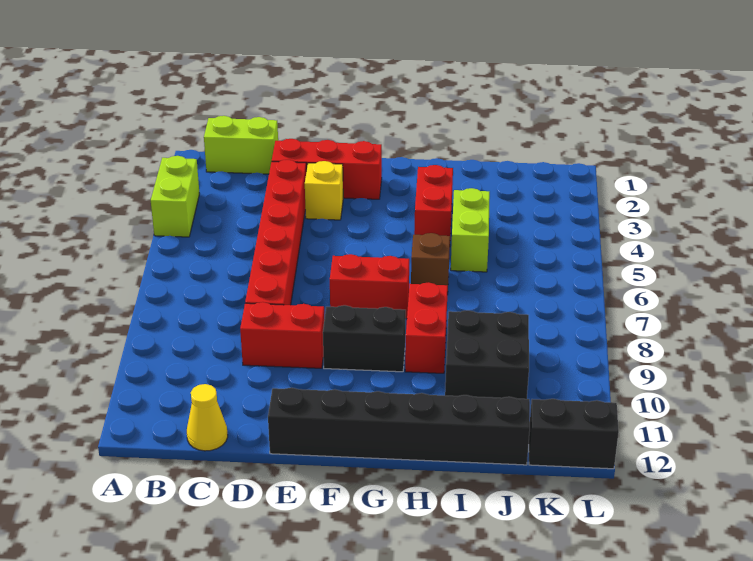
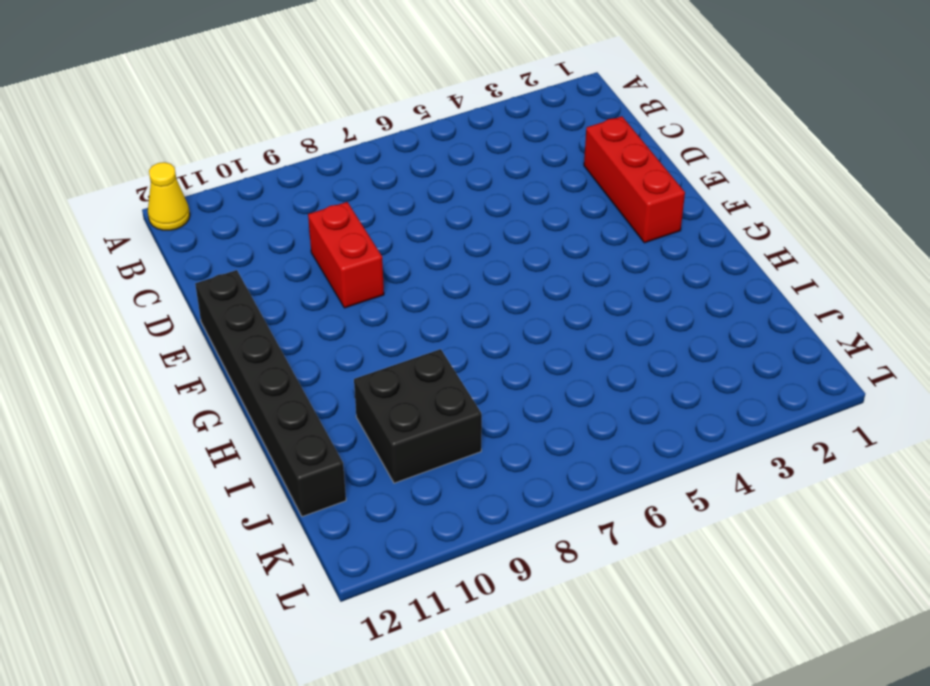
yellow cone A12 level 1 -> yellow cone C12 level 1
none -> lime brick A3:A4 level 1
none -> lime brick B1:C1 level 1
none -> red brick D3:D8 level 1

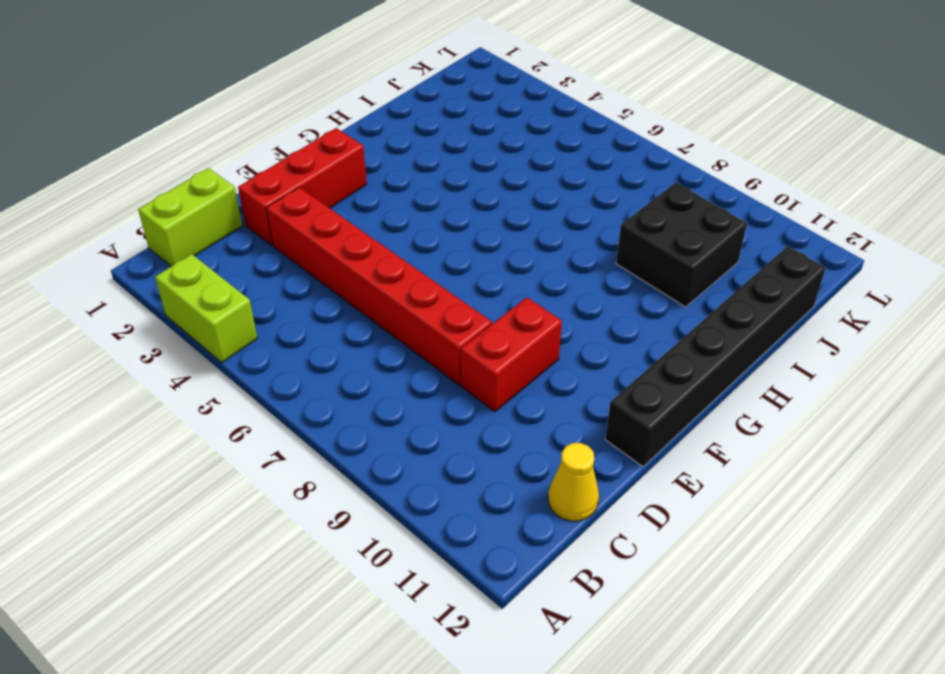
none -> yellow brick E3 level 1
none -> red brick F7:G7 level 1
none -> black brick F9:G9 level 1

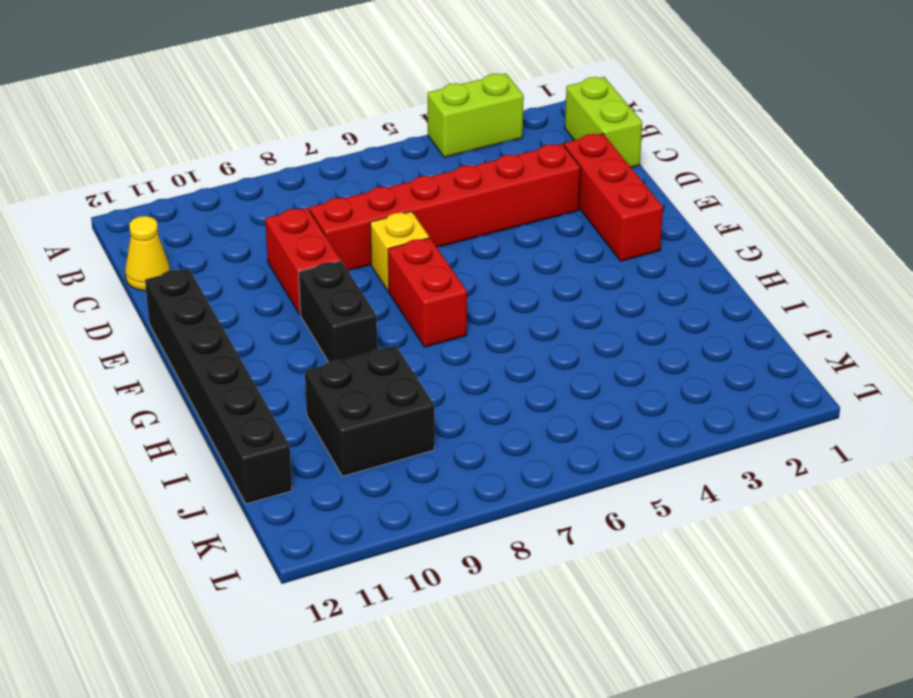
yellow brick E7 level 1 -> yellow brick E3 level 1
none -> red brick H3:H4 level 1
none -> brown brick H6 level 1
none -> red brick H8:H9 level 1

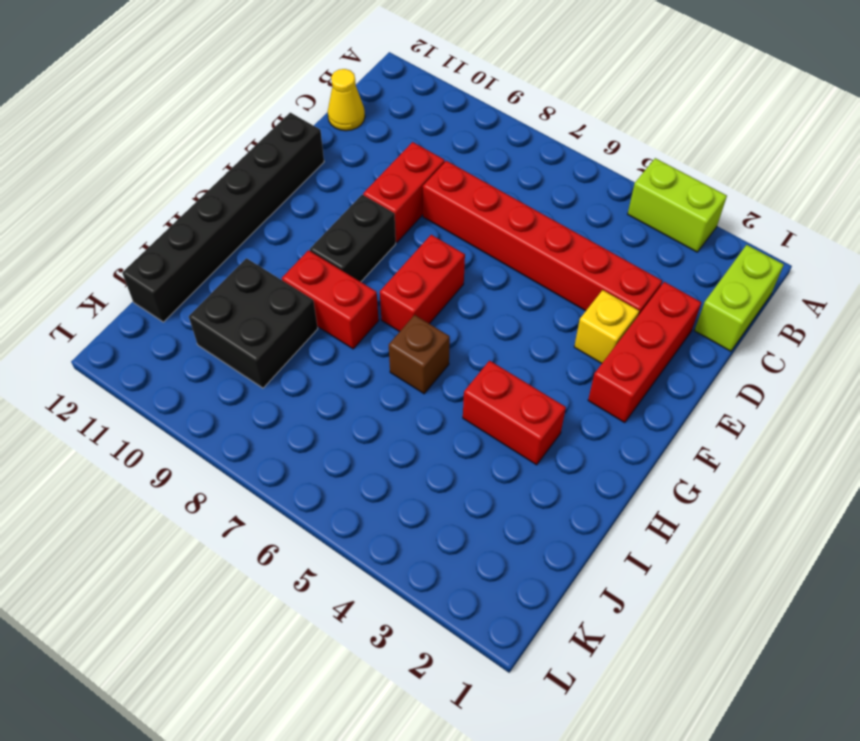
none -> lime brick I4:I5 level 1
none -> black brick K12:L12 level 1

